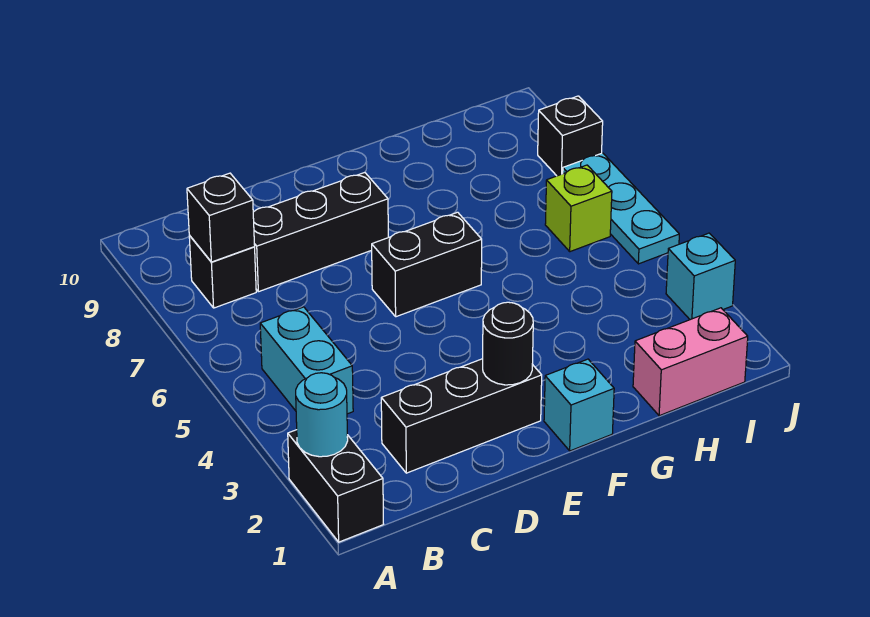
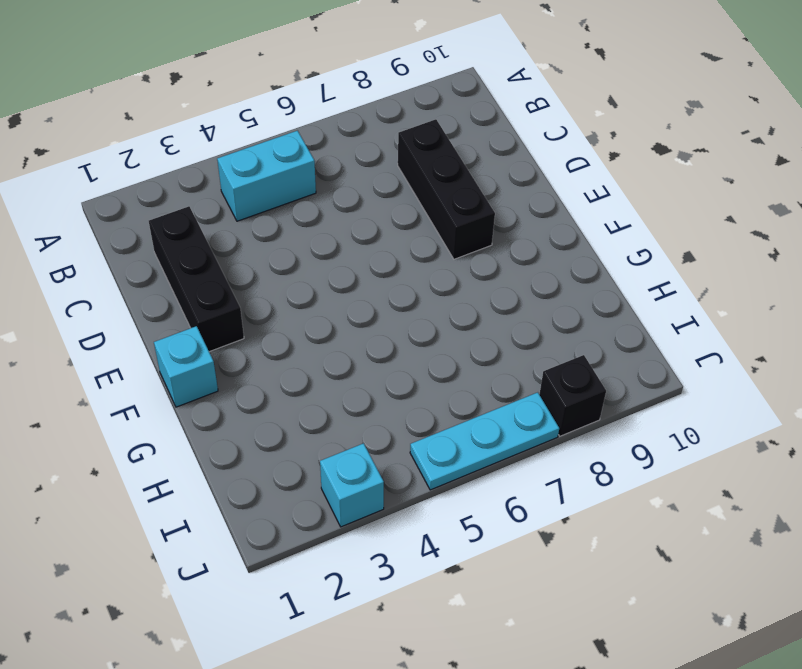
none -> black brick A1:A2 level 1
none -> black brick B8 level 1
none -> black brick E6:F6 level 1

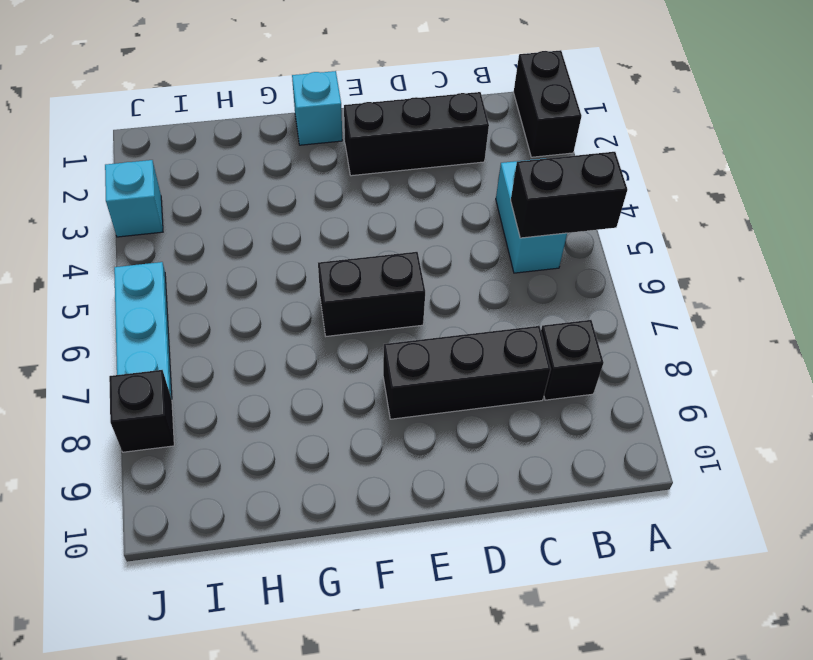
black brick A5:B5 level 2 -> none
none -> pink brick H1:I1 level 1
none -> lime brick I6 level 1
none -> cyan round brick A2 level 2

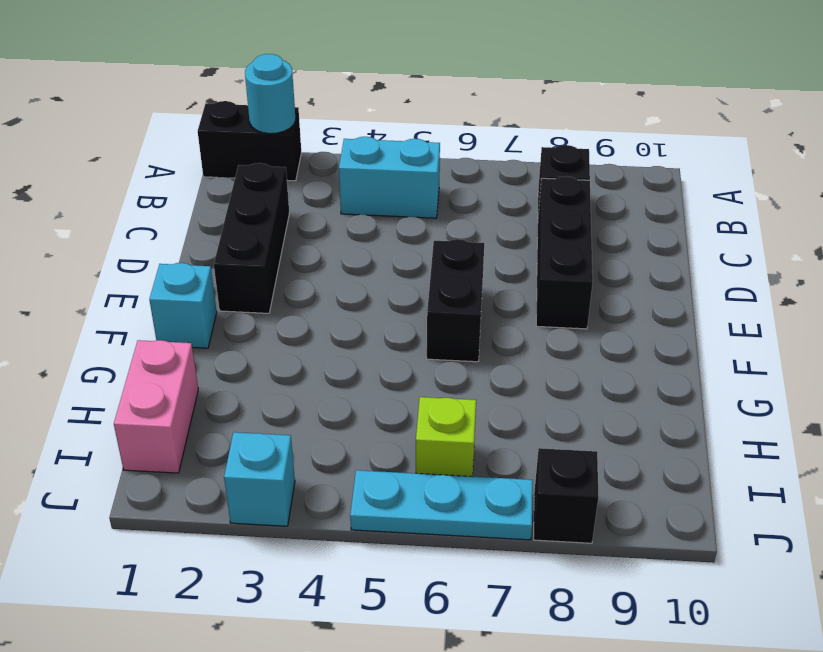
none -> black brick B8 level 2
none -> black round brick E2 level 2

